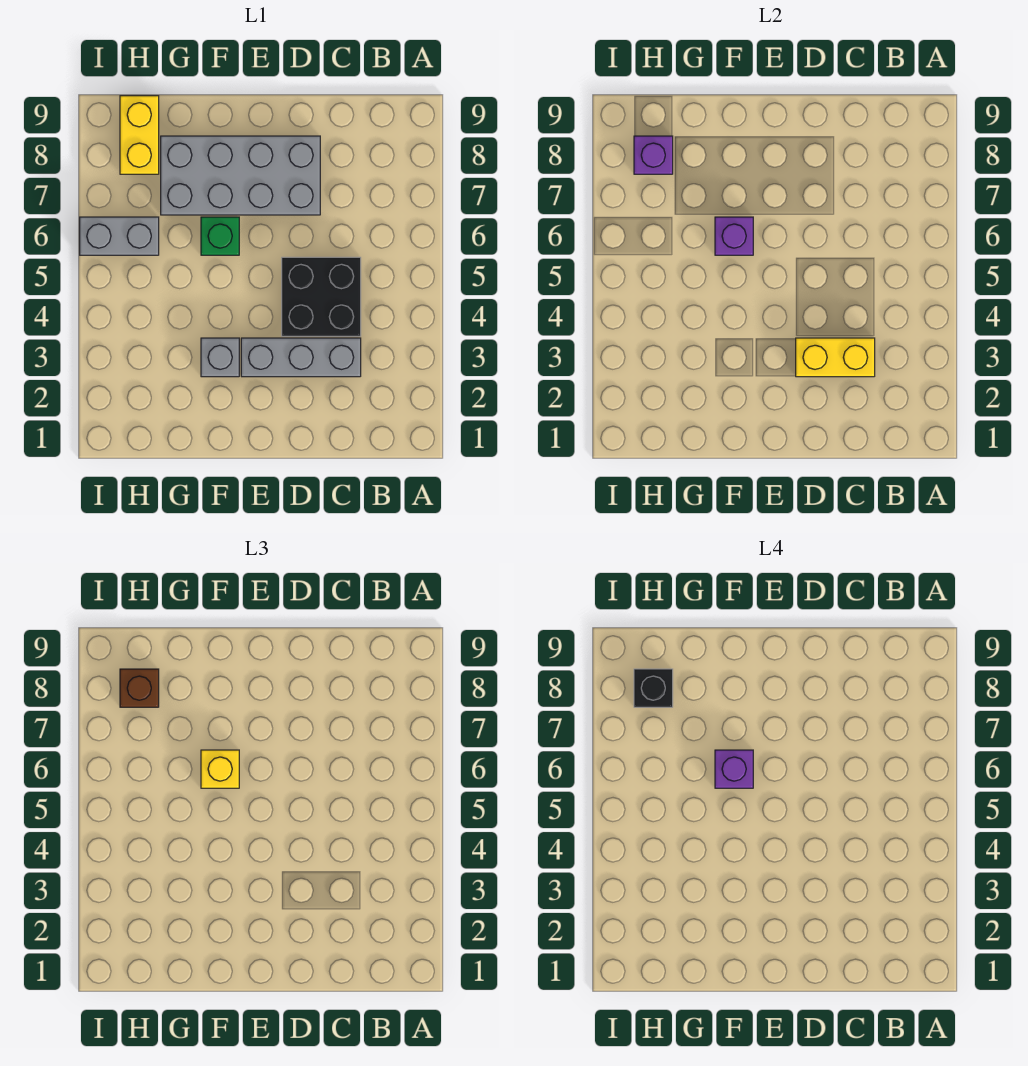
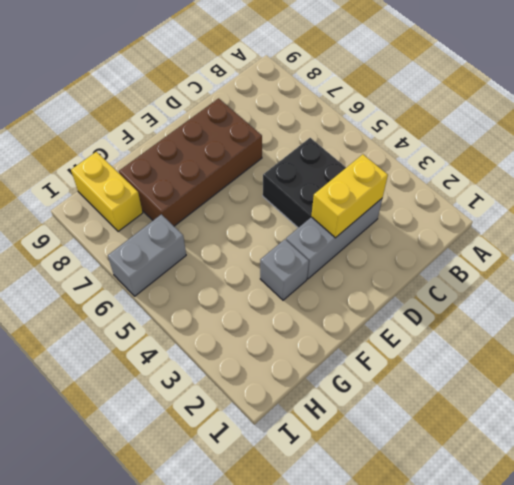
brown brick D7:G8 level 1 -> grey brick D7:G8 level 1
none -> green brick F6 level 1
none -> purple brick F6 level 2
none -> purple brick H8 level 2

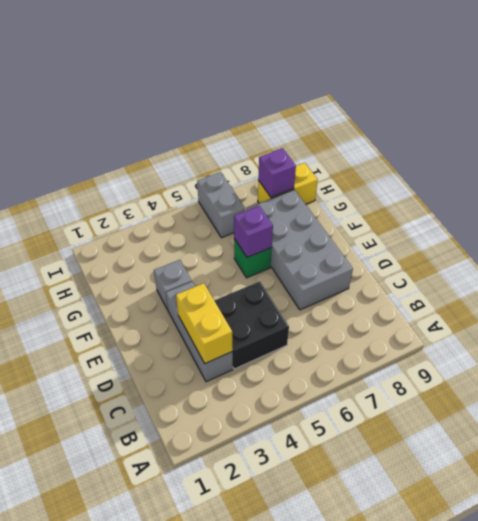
none -> yellow brick F6 level 3
none -> brown brick H8 level 3
none -> purple brick F6 level 4

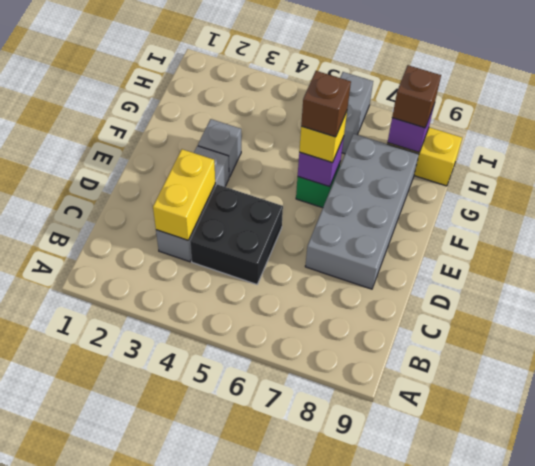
brown brick F6 level 4 -> purple brick F6 level 4
none -> black brick H8 level 4

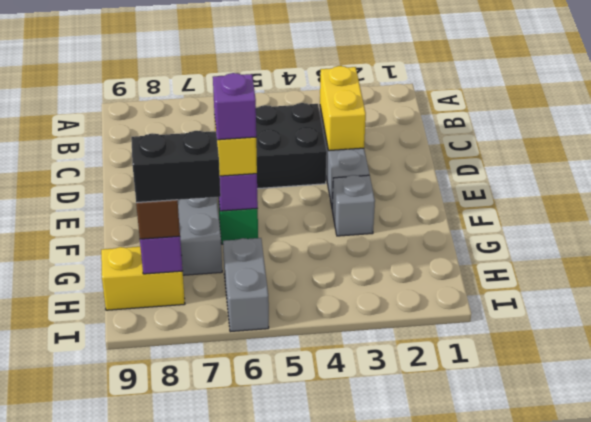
black brick H7:H8 level 4 -> black brick H8 level 4

